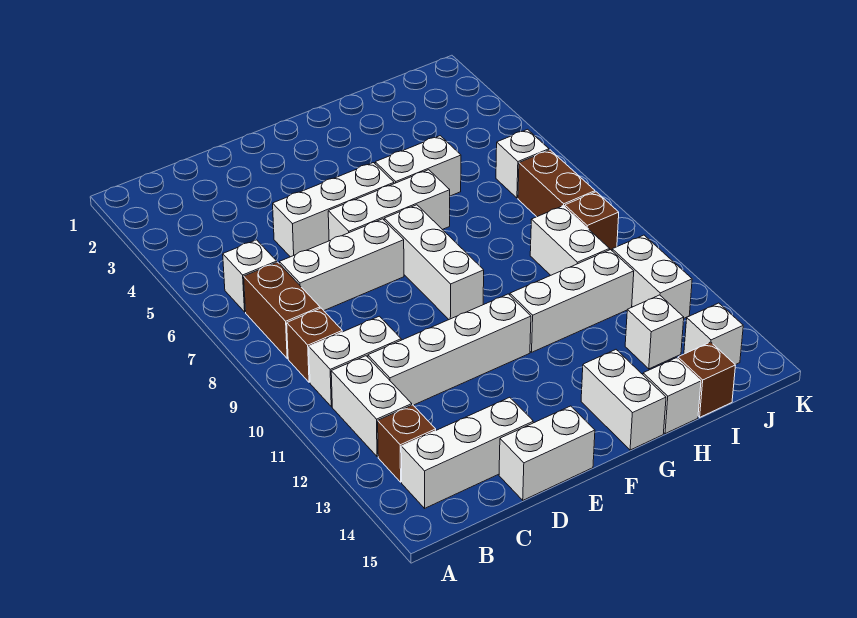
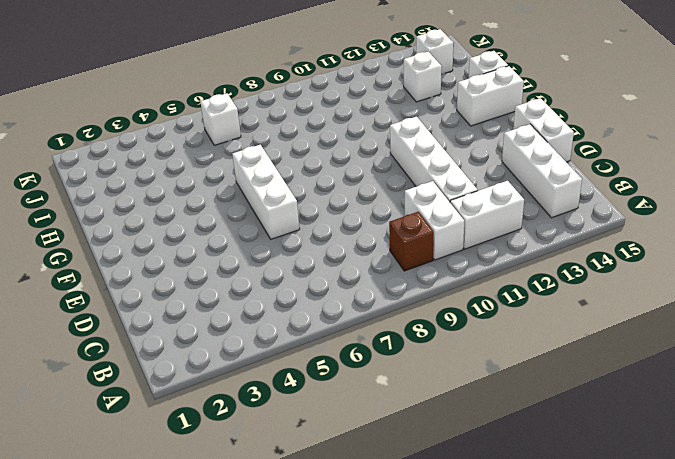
none -> white brick B6 level 1
none -> brown brick B7:B8 level 1
none -> brown brick B13 level 1

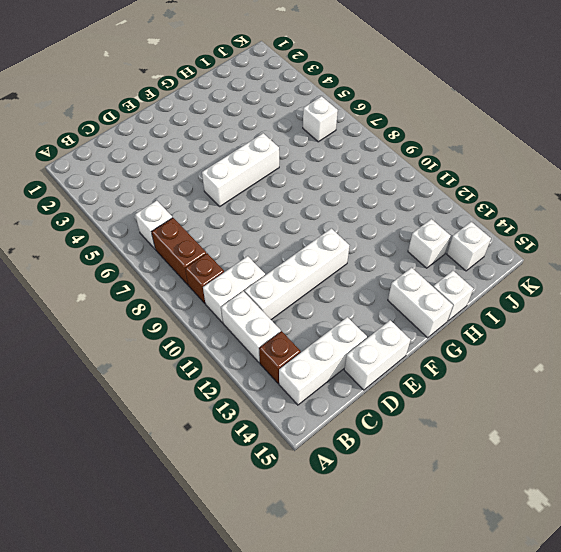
none -> white brick C7:E7 level 1
none -> white brick D5:F5 level 1
none -> white brick F7:F9 level 1

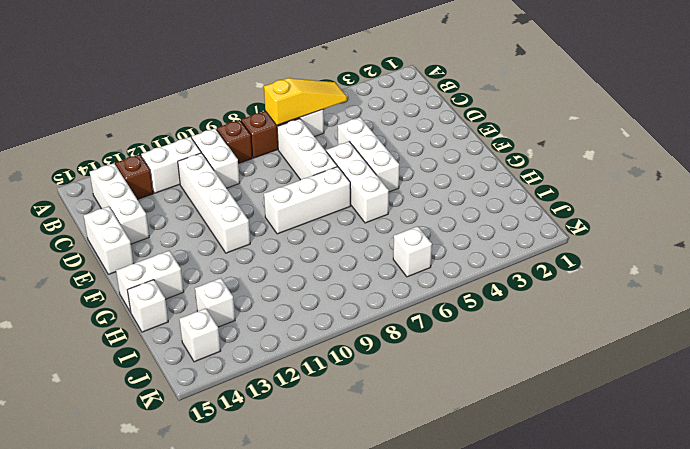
yellow slope B5:B7 level 2 top 7 -> none
none -> white brick G5:H5 level 1
none -> white brick G11:I11 level 1
none -> white brick I9:I10 level 1

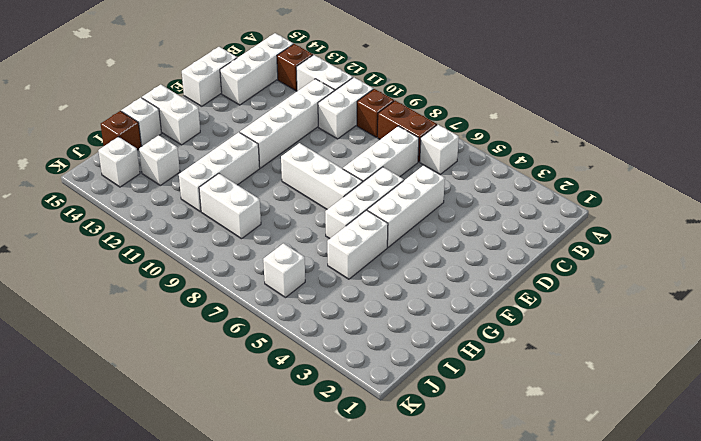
none -> brown brick J7:J8 level 1
none -> brown brick J9 level 1
none -> white brick J11:J12 level 1

